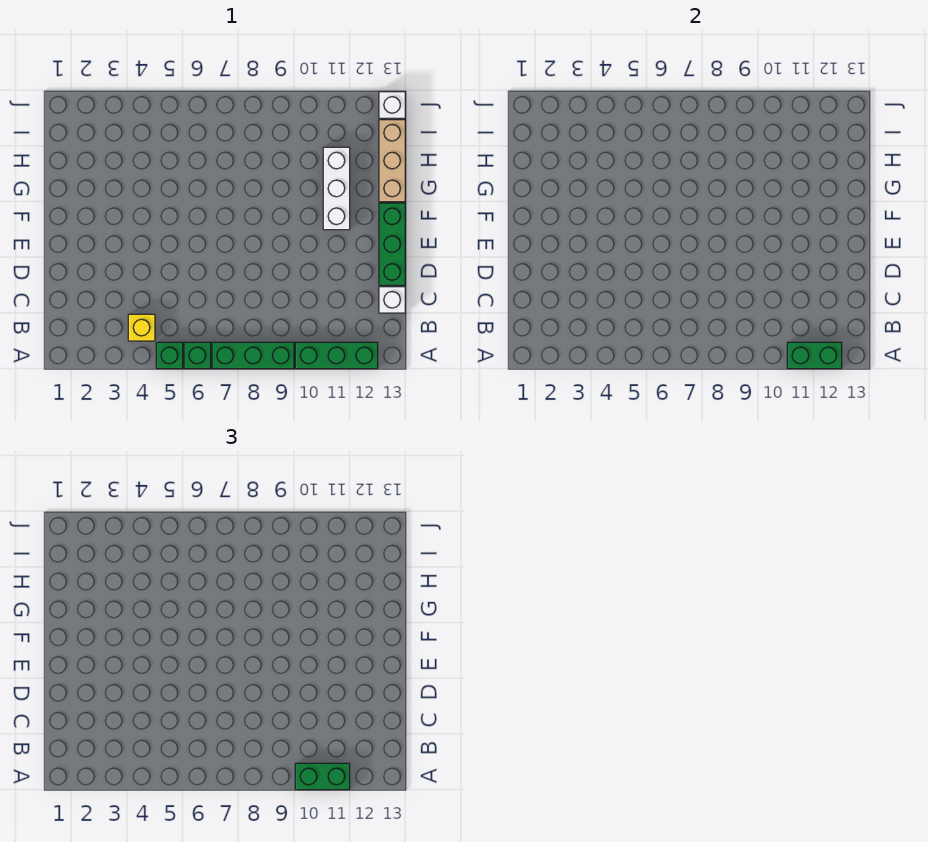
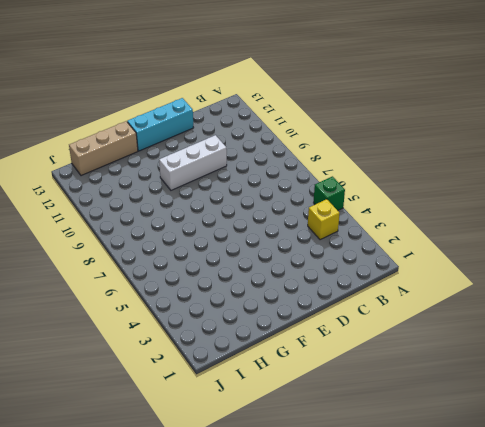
white brick D10:F10 level 1 -> white brick F11:H11 level 1
cyan brick D13:F13 level 1 -> green brick D13:F13 level 1
none -> green brick A6 level 1
none -> green brick A7:A9 level 1
none -> green brick A10:A12 level 1

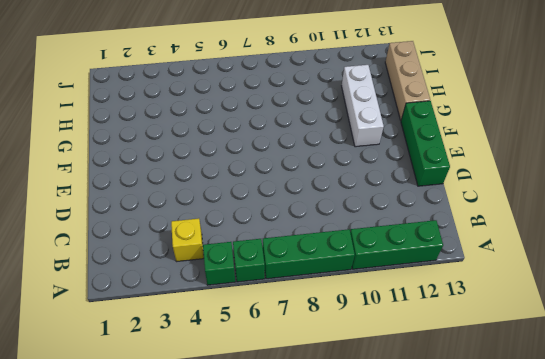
none -> white brick C13 level 1
none -> white brick J13 level 1
none -> green brick A11:A12 level 2

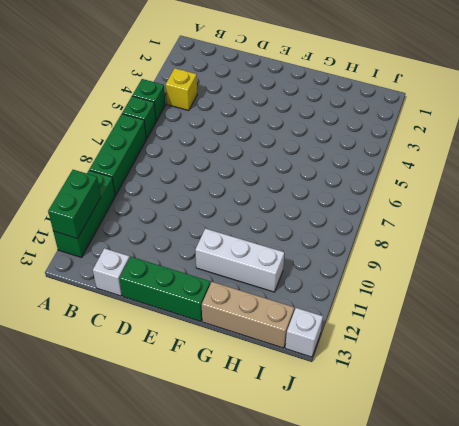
none -> green brick A10:A11 level 3

